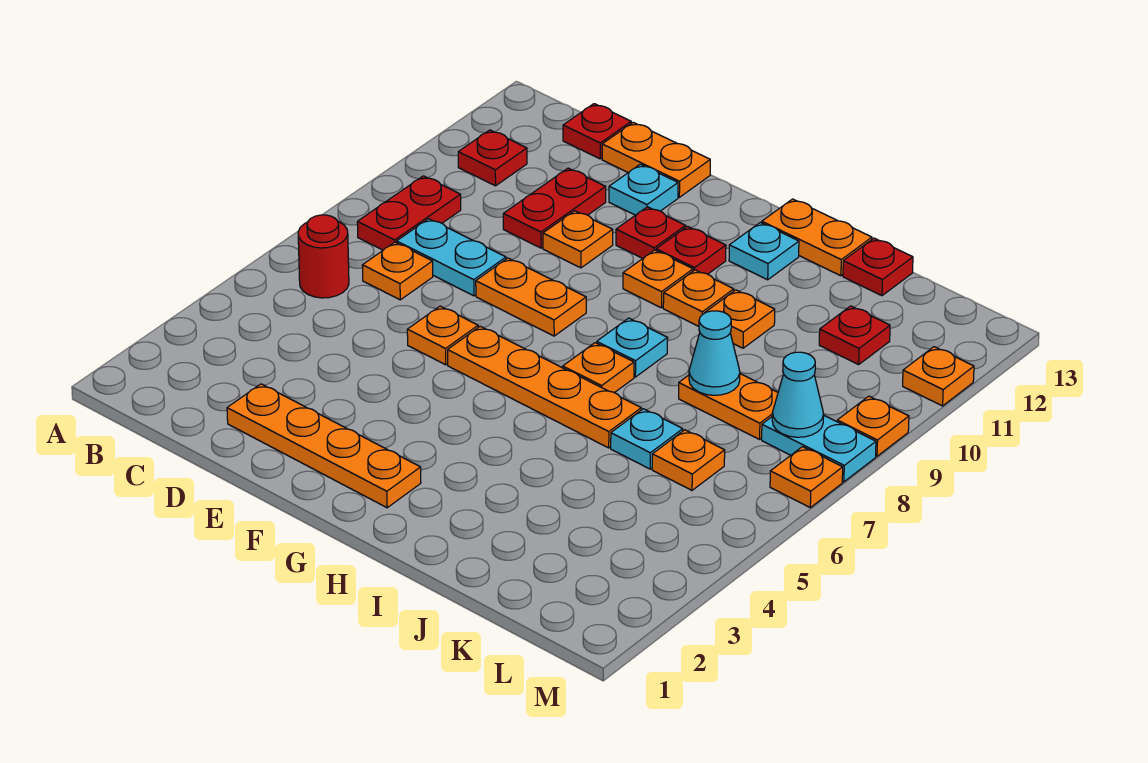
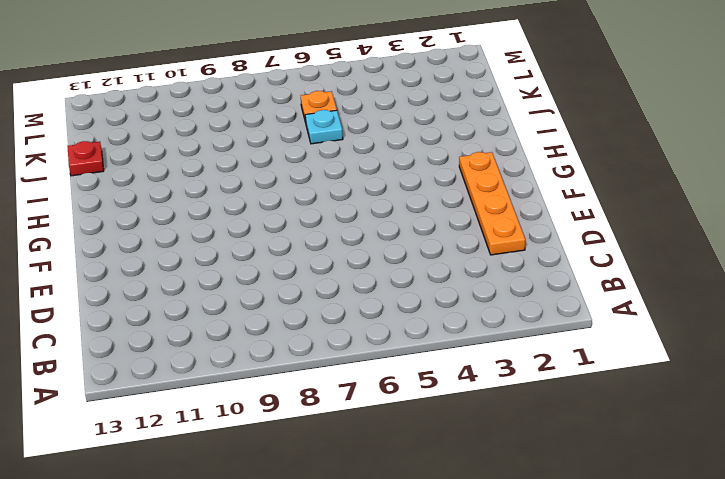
none -> red round brick B6 level 1
none -> red plate B8:B9 level 1
none -> red plate B11 level 1
none -> orange plate C7 level 1

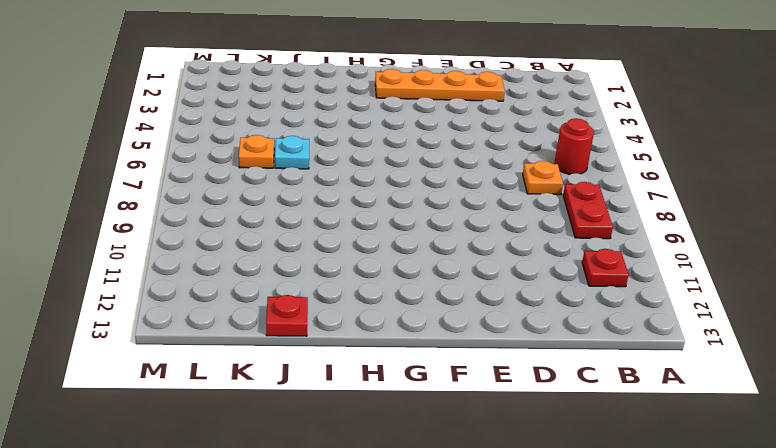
none -> cyan plate C8:D8 level 1
none -> red plate C13 level 1
none -> red plate D10:D11 level 1
none -> orange plate D13:E13 level 1

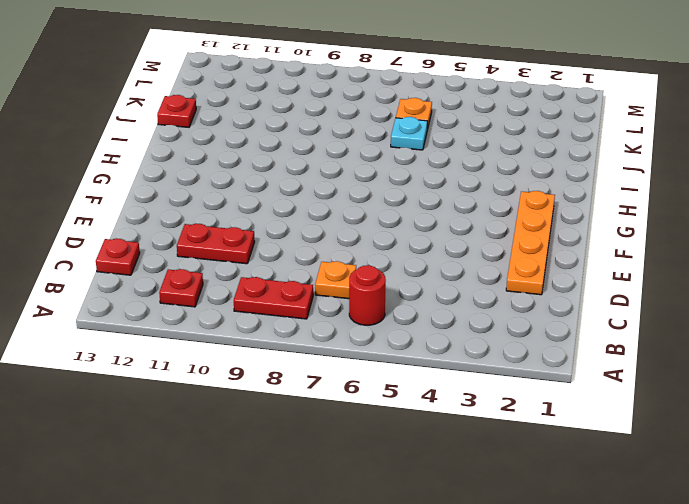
none -> cyan plate C8:D8 level 1
none -> orange plate D13:E13 level 1
none -> orange plate E6 level 1
none -> orange plate E8:F8 level 1

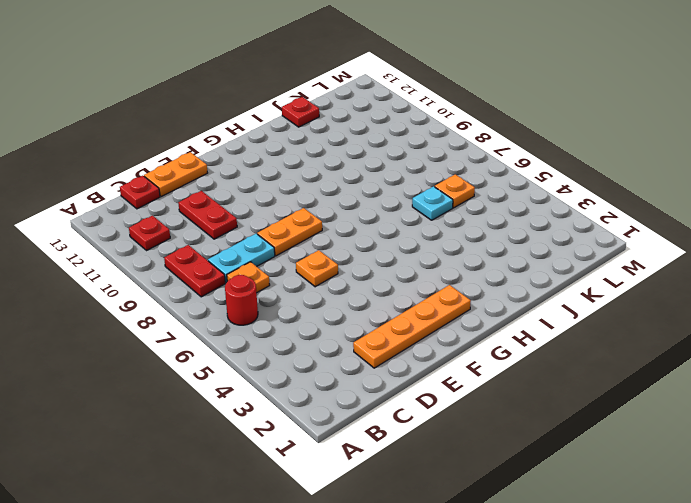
none -> orange plate E10 level 1
none -> cyan plate E12 level 1
none -> orange plate F6:I6 level 1
none -> red plate F11 level 1

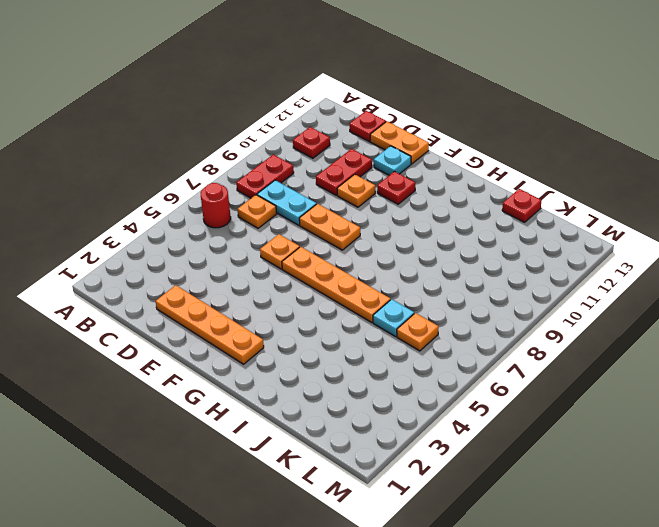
none -> orange plate G10 level 1
none -> red plate G11 level 1
none -> orange plate H7 level 1
none -> cyan plate H8 level 1

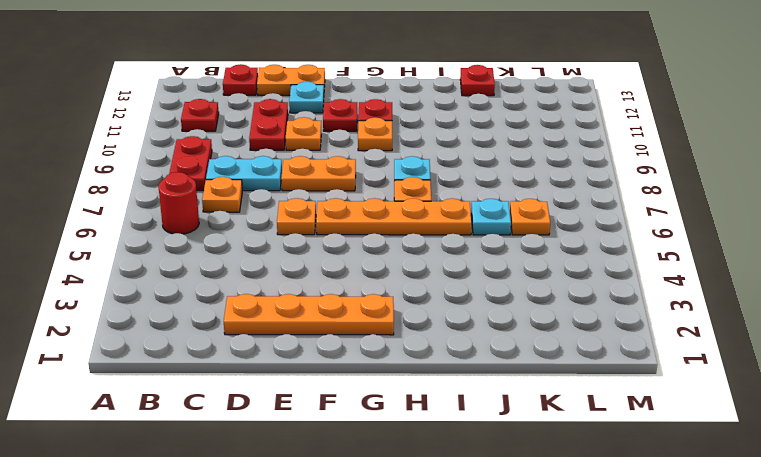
none -> orange plate H10 level 1
none -> cyan plate H12 level 1
none -> orange plate H13:I13 level 1
none -> orange plate I10 level 1

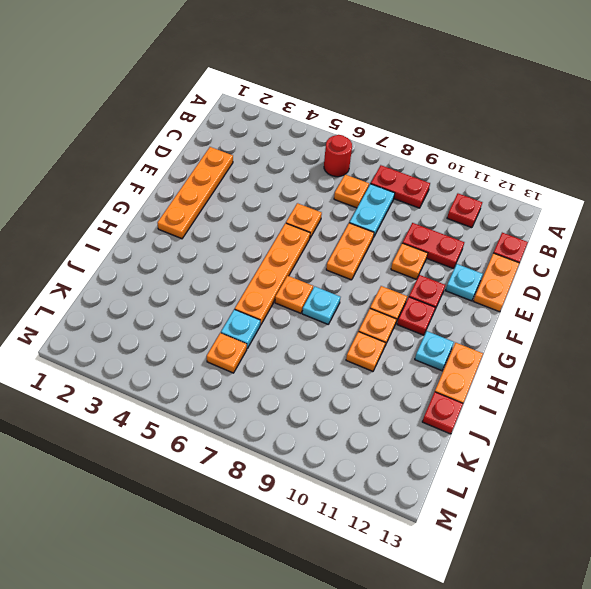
none -> orange plate J8:K8 level 1
none -> red plate K11 level 1
none -> cyan plate L8:M8 level 1
none -> orange plate M7 level 1

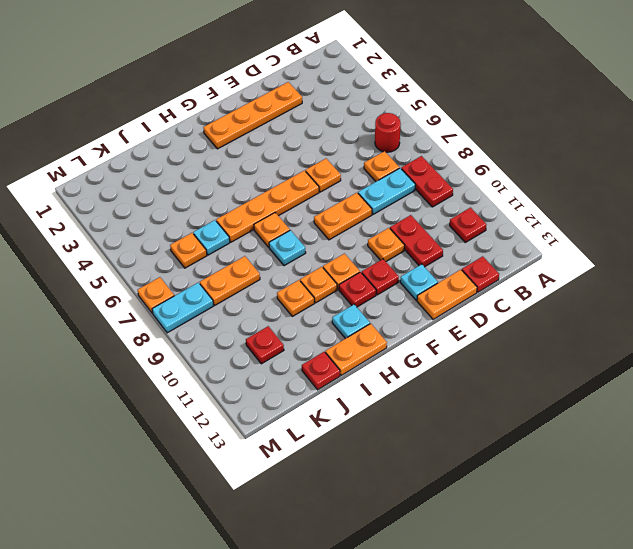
none -> orange plate M9 level 1
none -> orange plate M11 level 1
none -> cyan cone J8 level 2
none -> cyan cone L8 level 2

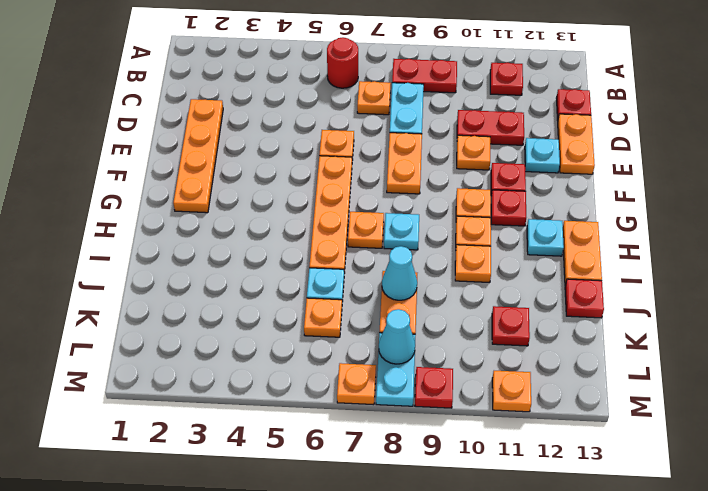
red plate M9 level 1 -> orange plate M9 level 1

